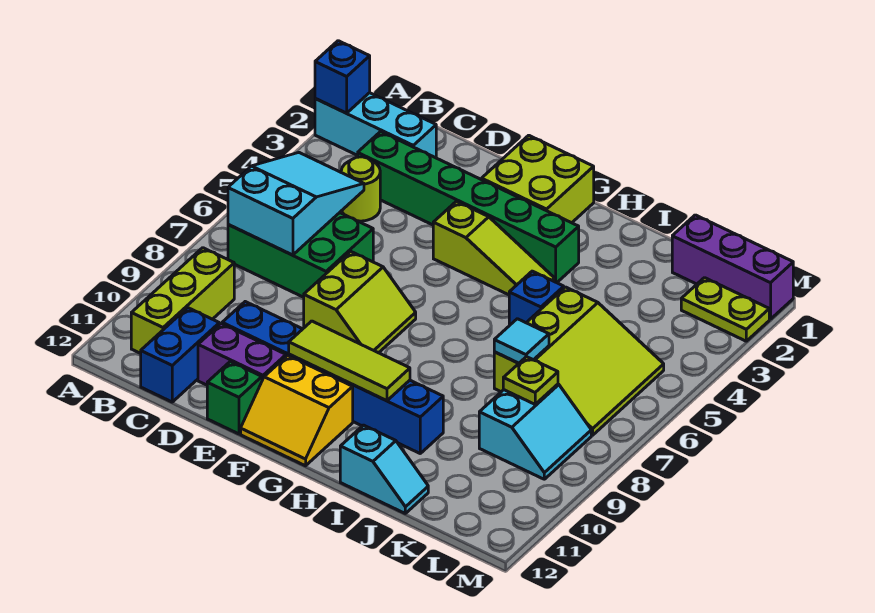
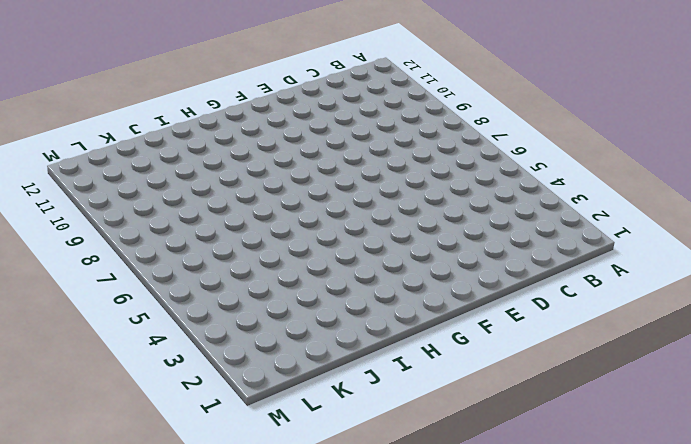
none -> cyan brick A2:C2 level 1
none -> green brick B6:D7 level 1
none -> lime brick B9:B11 level 1

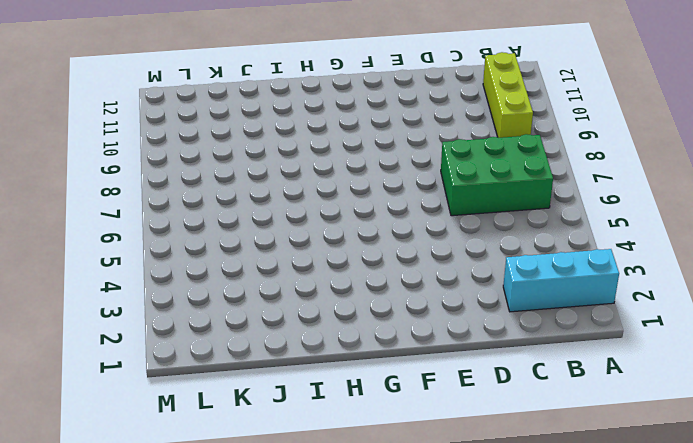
none -> green brick C3:H3 level 1
none -> lime round brick C4 level 1
none -> blue brick C11:C12 level 1

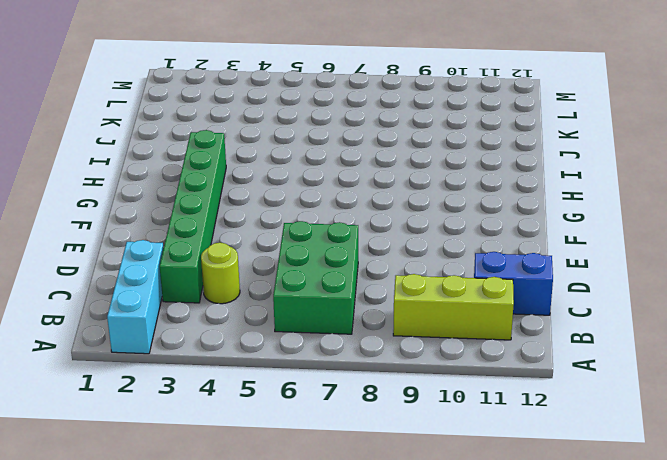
none -> blue brick D10:I10 level 1
none -> purple brick D11:E11 level 1
none -> lime slope E7:F8 level 1 top E

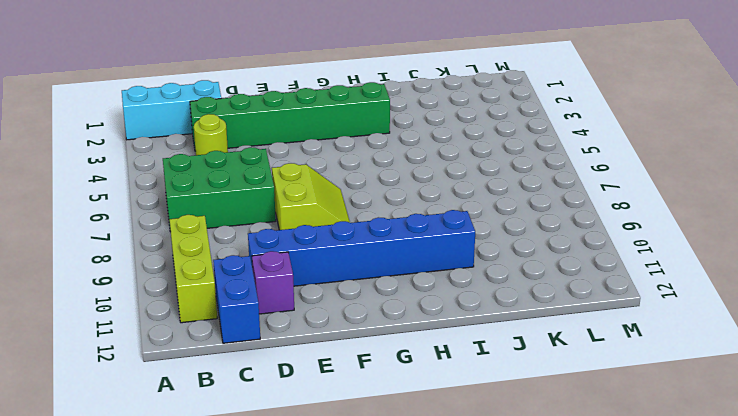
purple brick D11 level 1 -> purple brick D11:E11 level 1
none -> green brick E12 level 1
none -> lime brick F1:G2 level 1
none -> lime slope F4:H4 level 1 top F

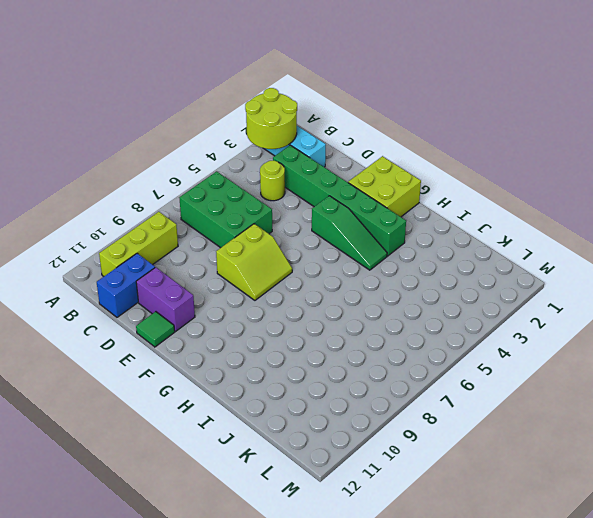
lime round brick A2:B3 level 2 -> blue brick A2 level 2
green tile E12 level 1 -> green brick E12 level 1
green slope F4:H4 level 1 top F -> lime slope F4:H4 level 1 top F
none -> blue brick D10:I10 level 1
none -> yellow slope F11:G12 level 1 top 11
none -> blue brick I5 level 1

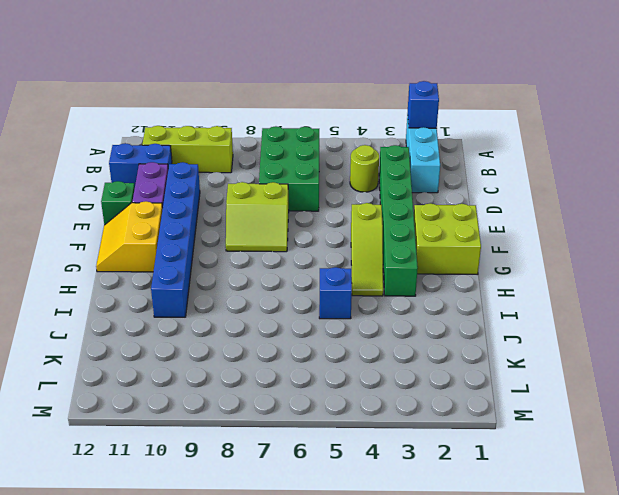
none -> cyan slope I12:J12 level 1 top I
none -> lime slope J5:L7 level 1 top J
none -> purple brick K1:M1 level 1

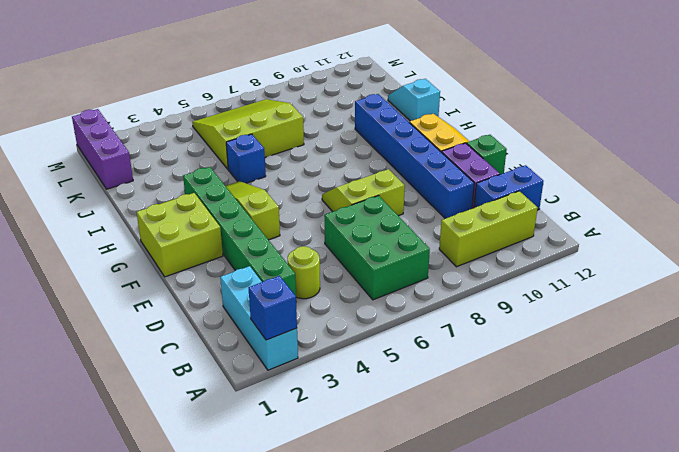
none -> cyan slope K8:L9 level 1 top K
none -> lime plate L2:M2 level 1
none -> cyan slope B5:C7 level 2 top 7

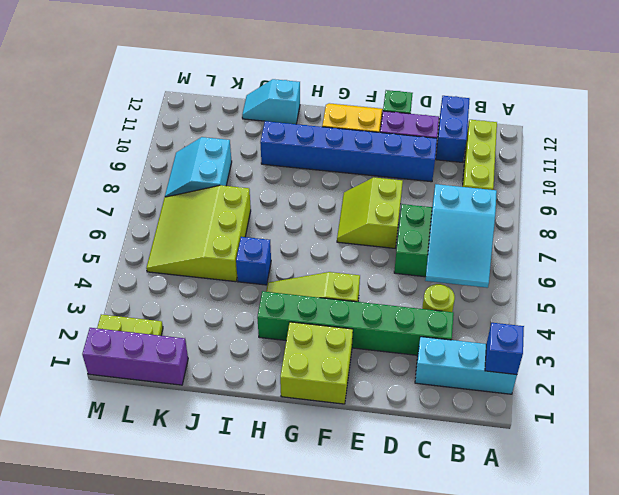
none -> lime tile F10:H10 level 2
none -> cyan tile J7 level 2
none -> lime plate K8 level 2

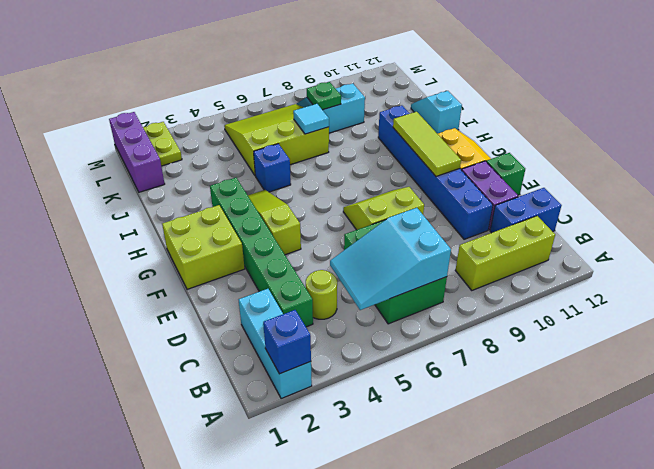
green plate K8 level 2 -> lime plate K8 level 2

